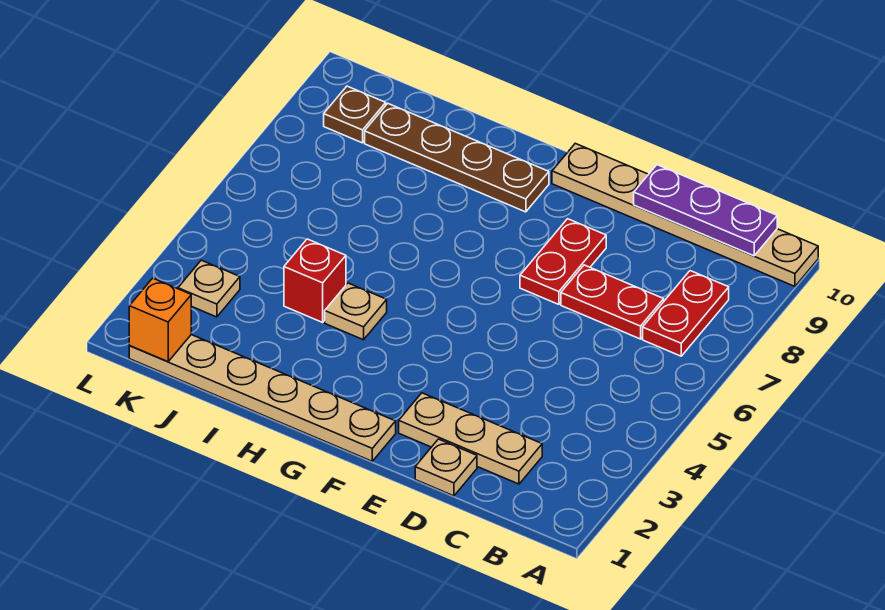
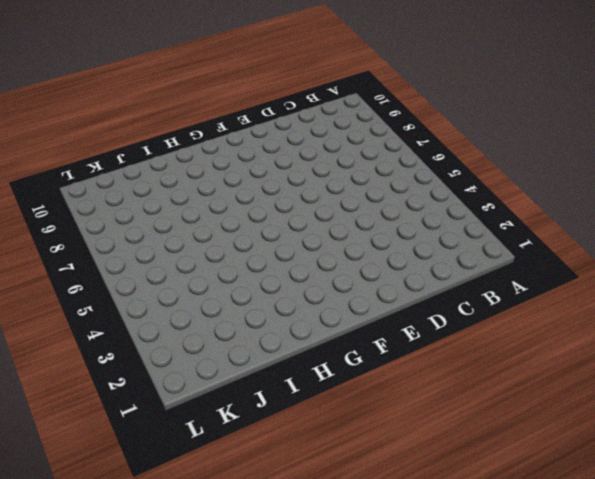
none -> tan plate A10:F10 level 1
none -> red plate B7:B8 level 1
none -> tan plate C2:E2 level 1

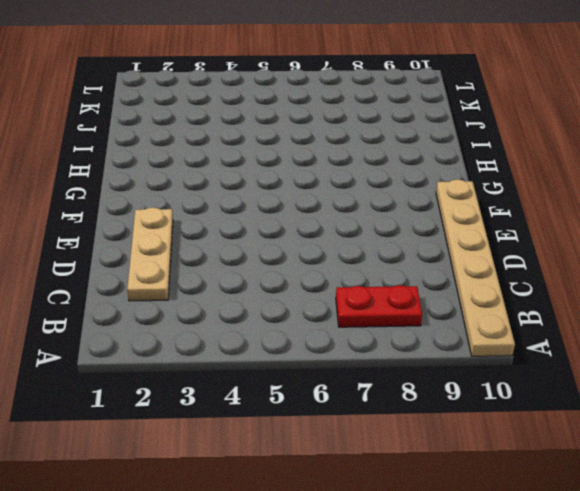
none -> red plate C7:D7 level 1
none -> tan plate D1 level 1
none -> red plate E7:E8 level 1

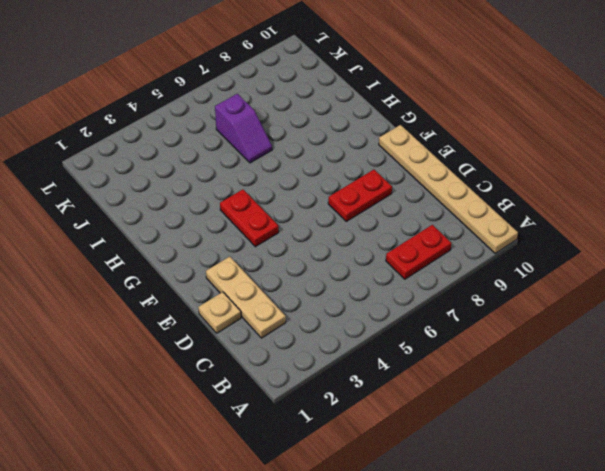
red plate F4:G4 level 1 -> red plate C7:D7 level 1
purple slope I6:J6 level 1 top J -> none
none -> tan plate F1:K1 level 1
none -> brown plate G9:J9 level 1
none -> tan plate H4 level 1

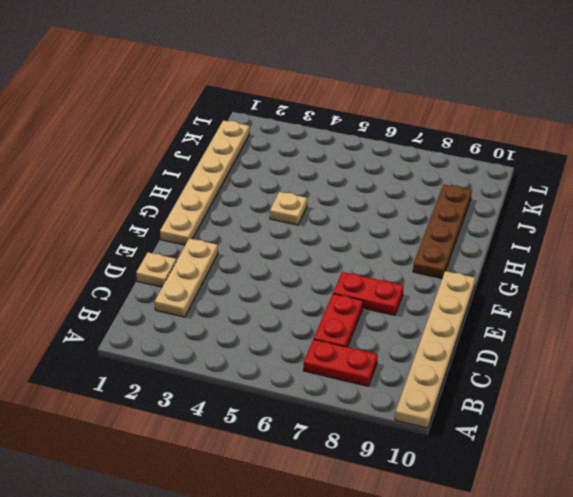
none -> red brick I4 level 1
none -> tan plate K3 level 1
none -> brown plate K9 level 1

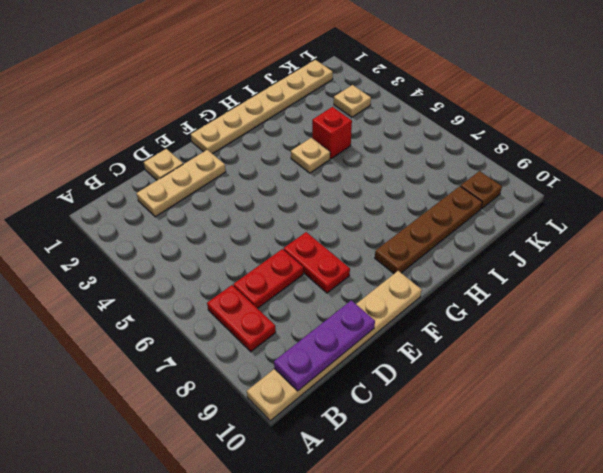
none -> orange brick K1 level 2

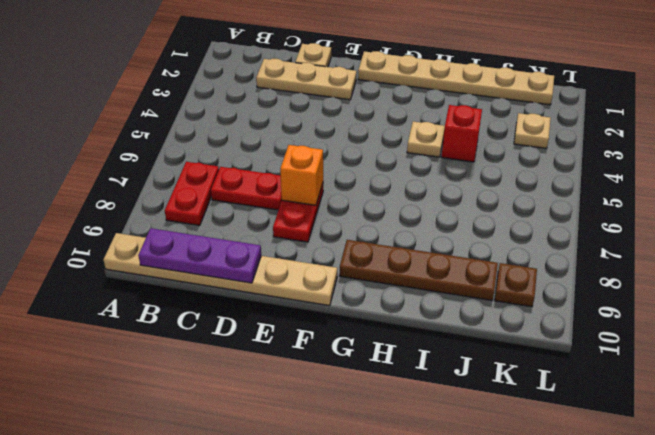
orange brick E7 level 2 -> orange brick K1 level 2

